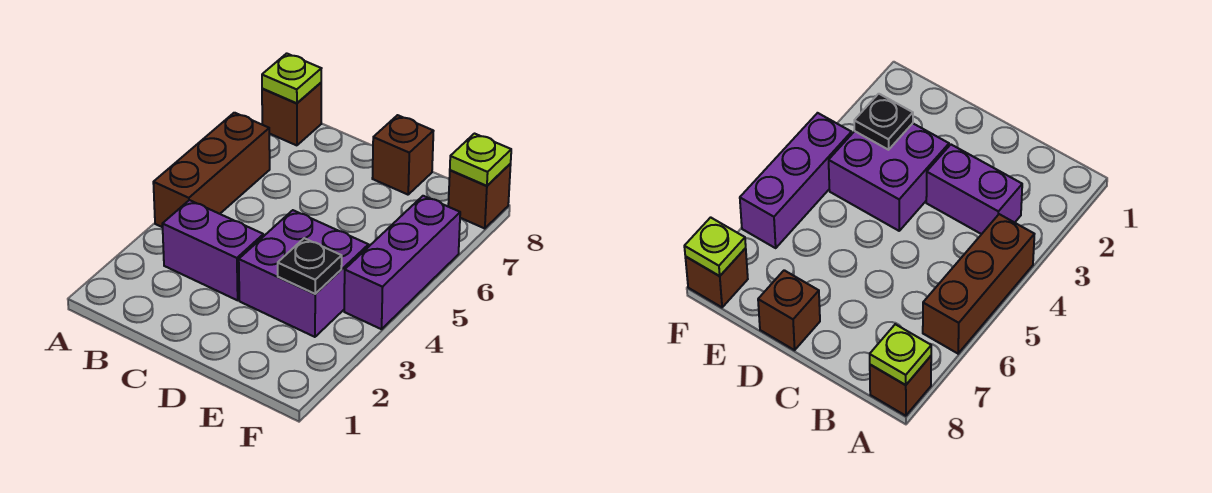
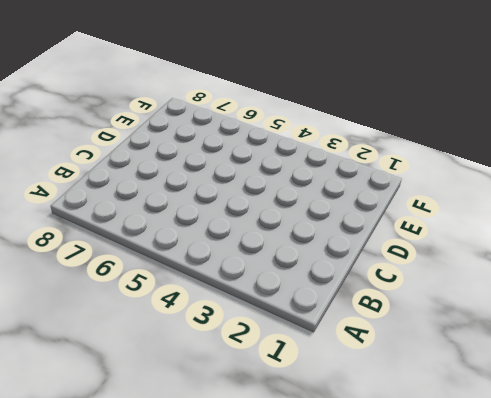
none -> brown brick A4:A6 level 1
none -> brown brick A8 level 1

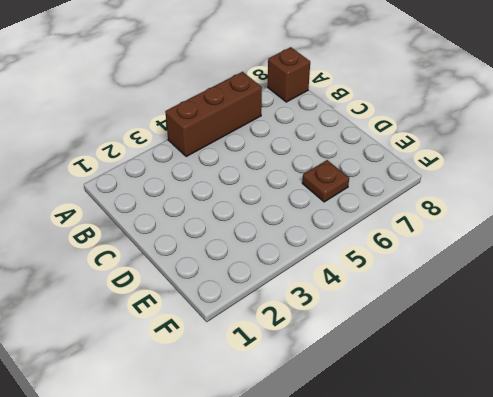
brown plate E6 level 1 -> none
none -> purple brick B3:C3 level 1
none -> purple brick D3:E4 level 1

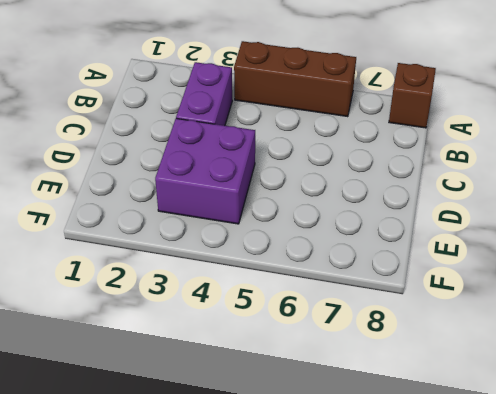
none -> brown brick D8 level 1
none -> purple brick F4:F6 level 1

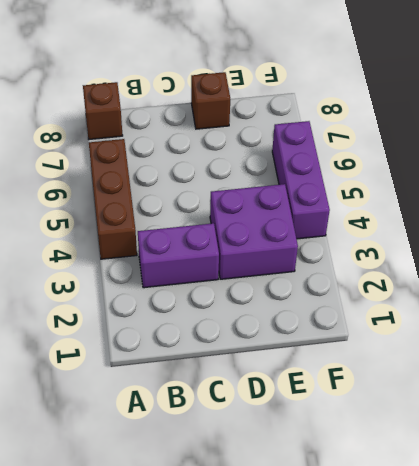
none -> brown brick F8 level 1
none -> lime plate A8 level 2

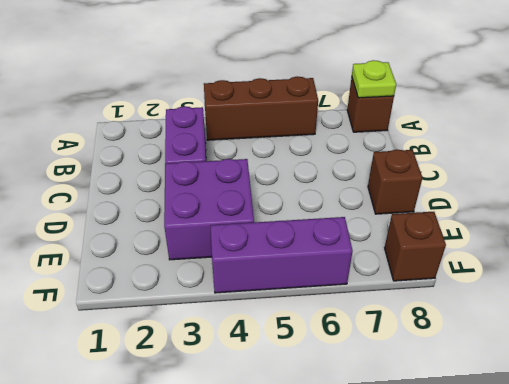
none -> black plate E3 level 2
none -> lime plate F8 level 2

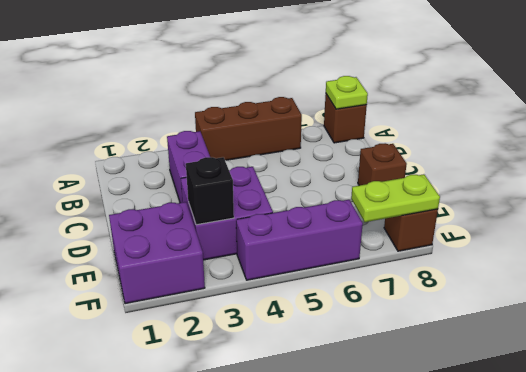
purple brick E1:F2 level 1 -> none
black brick E3 level 2 -> black plate E3 level 2
lime plate F7:F8 level 2 -> lime plate F8 level 2

